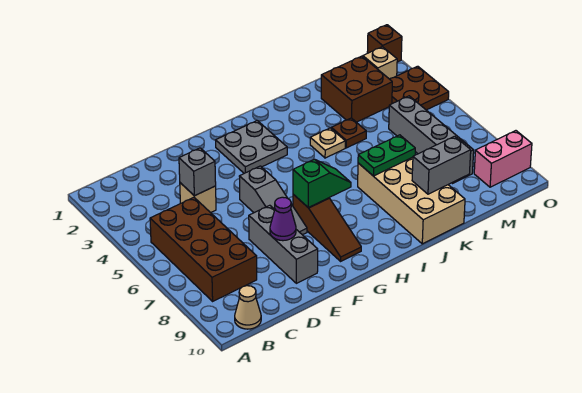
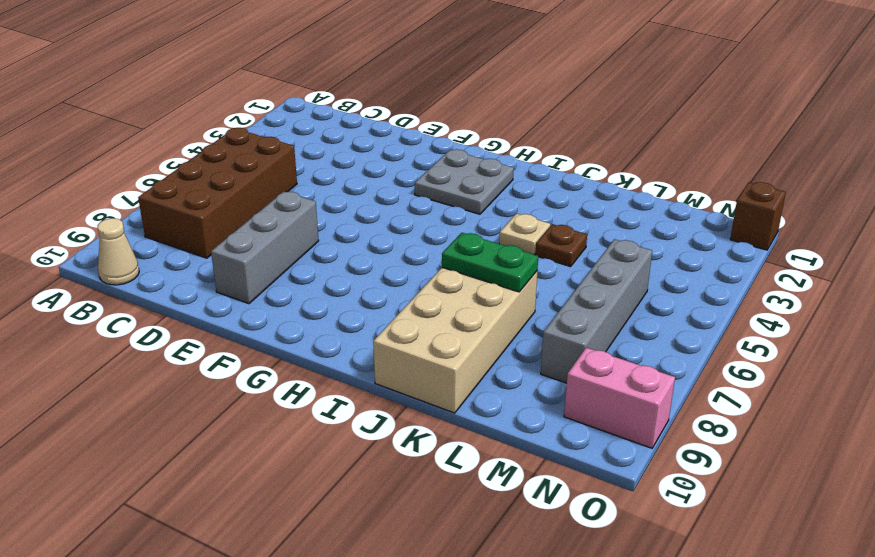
none -> tan brick D4 level 1
none -> grey slope F5:F7 level 1 top 5
none -> brown slope G7:G9 level 1 top 7

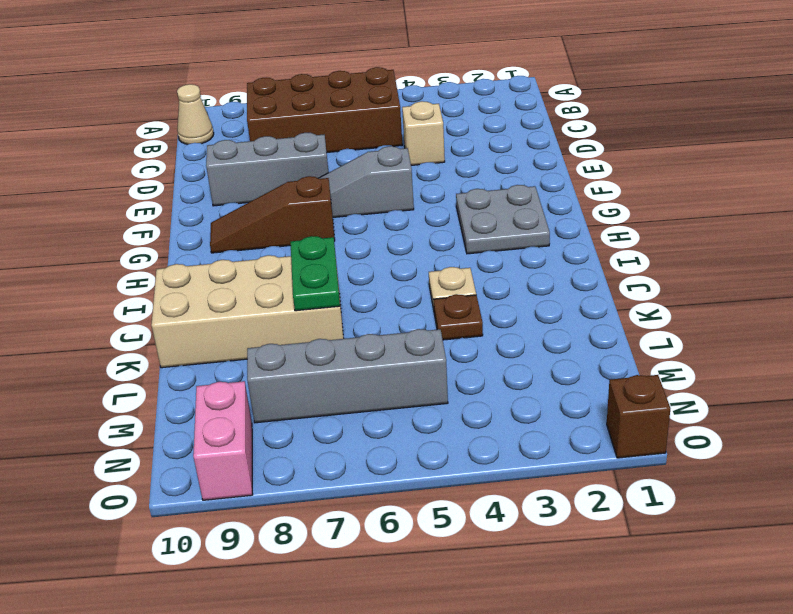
none -> brown brick L2:M3 level 1
none -> tan brick N2 level 1
none -> brown plate N3:O4 level 1

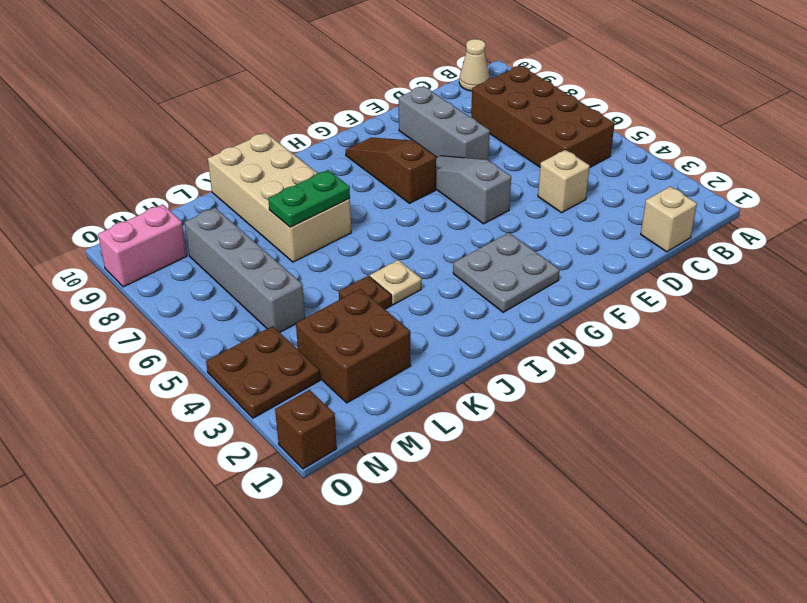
tan brick C1 level 1 -> tan brick N2 level 1
none -> grey brick D4 level 2
none -> purple cone E8 level 2
none -> green slope G7:H7 level 2 top G

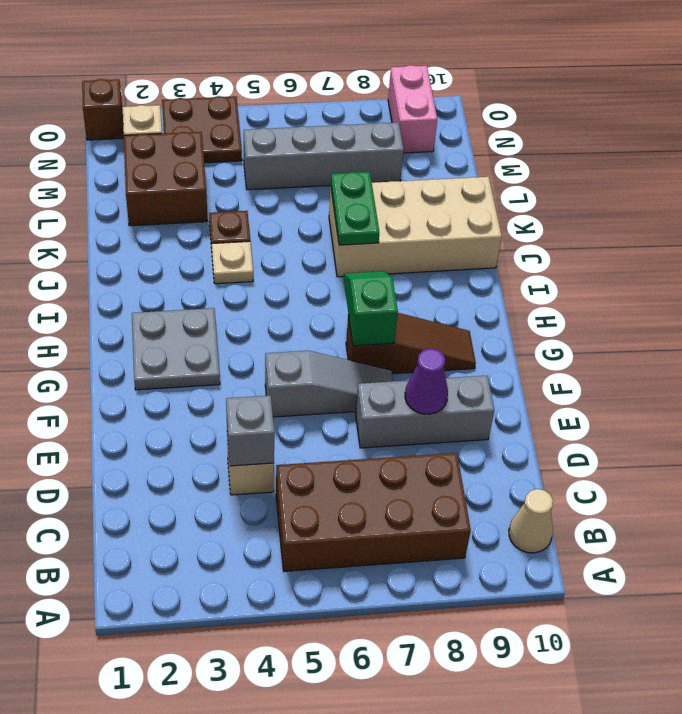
none -> grey brick K9:L9 level 2

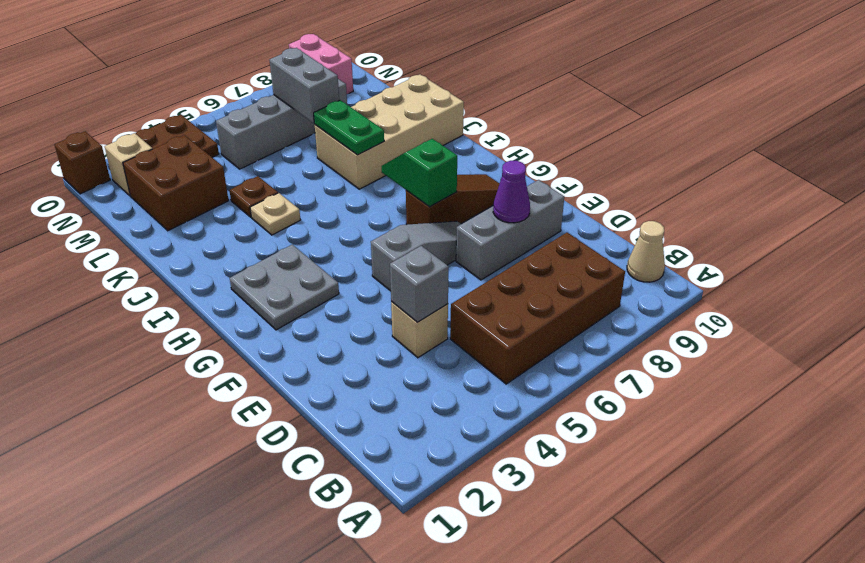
grey brick L7:M7 level 2 -> grey brick K9:L9 level 2

